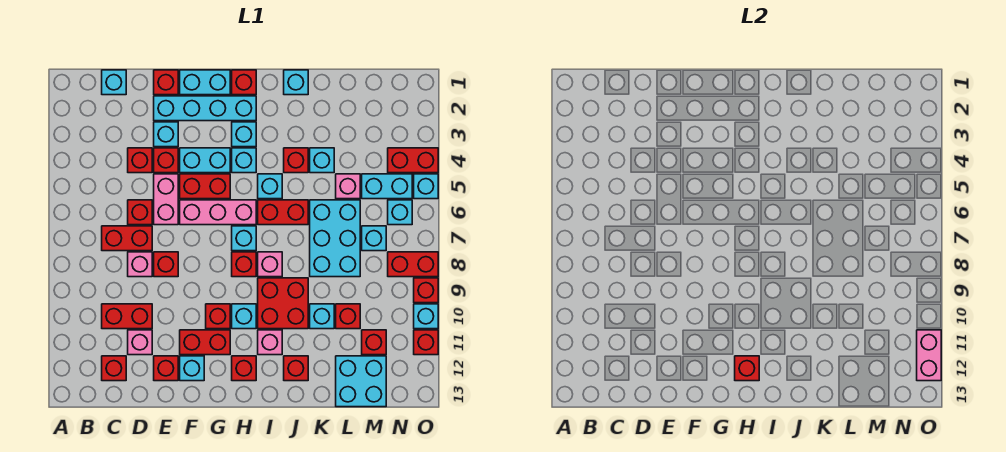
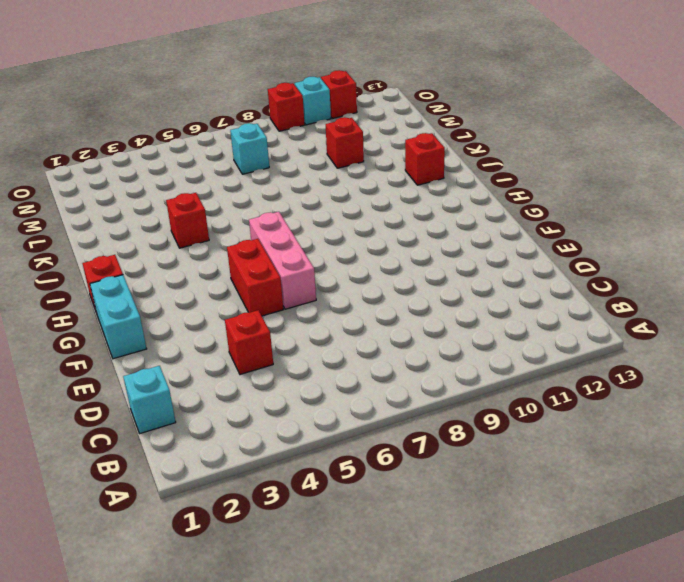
none -> red brick C7:D7 level 1
none -> red brick C10:D10 level 1
none -> red brick C12 level 1
none -> red brick D6 level 1

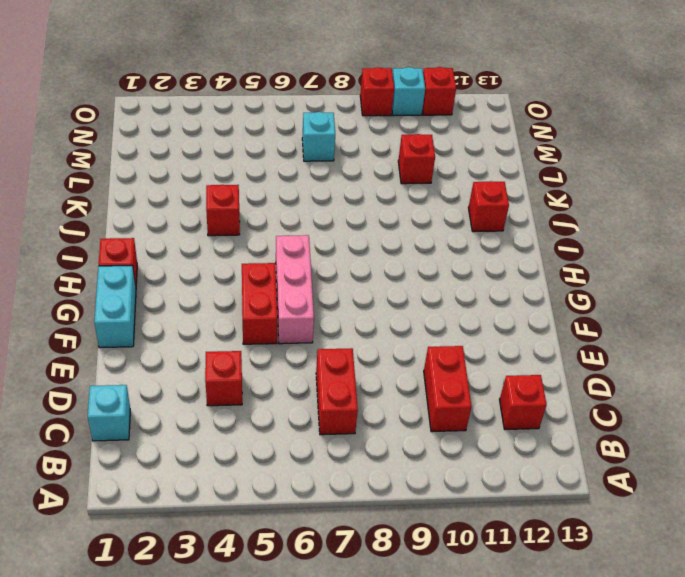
none -> red brick D6 level 1
none -> pink brick D8 level 1
none -> pink brick D11 level 1
none -> red brick E1 level 1

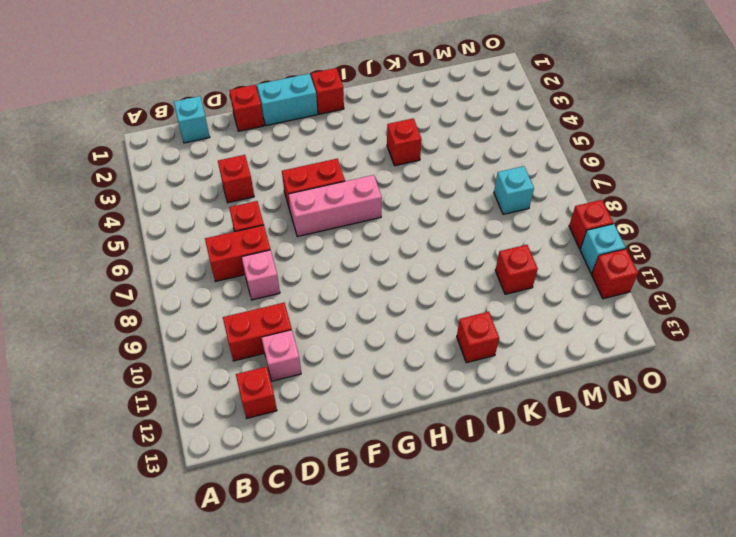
none -> cyan brick E2:H2 level 1
none -> cyan brick E3 level 1
none -> red brick E4 level 1
none -> pink brick E5:E6 level 1

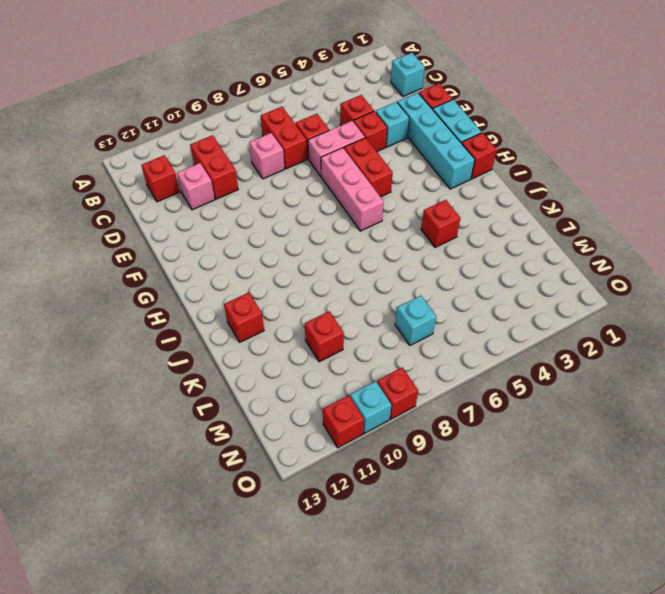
none -> red brick E8 level 1
none -> red brick E12 level 1
none -> cyan brick F4:G4 level 1
none -> red brick F11:G11 level 1

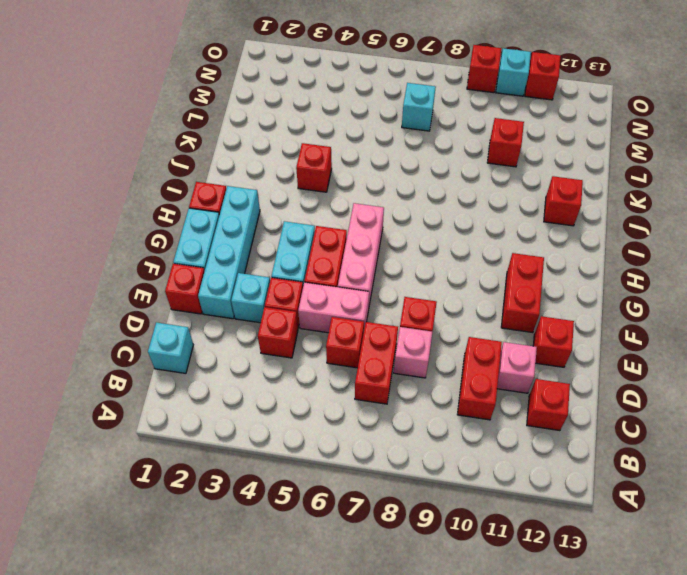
none -> cyan brick F12 level 1
none -> red brick G10 level 1
none -> cyan brick H3 level 1
none -> cyan brick H4 level 1

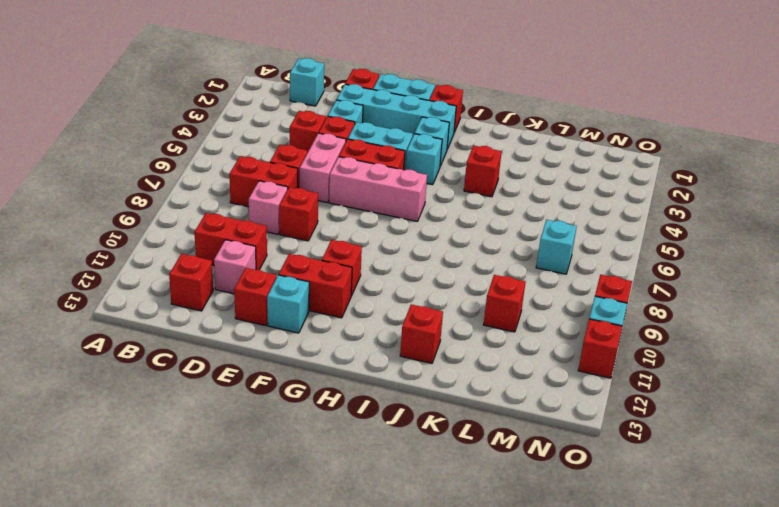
none -> cyan brick H7 level 1
none -> red brick H8 level 1
none -> cyan brick H10 level 1
none -> red brick H12 level 1

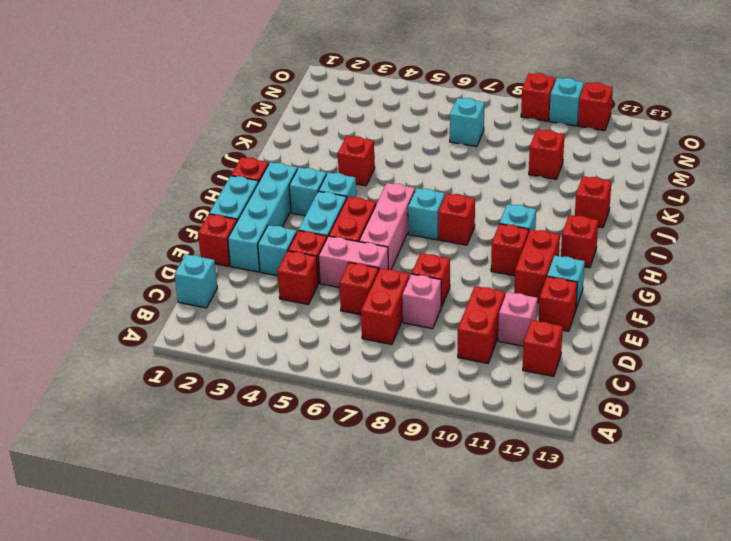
none -> cyan brick I5 level 1
none -> red brick I6:J6 level 1
none -> pink brick I8 level 1
none -> red brick I9:J10 level 1

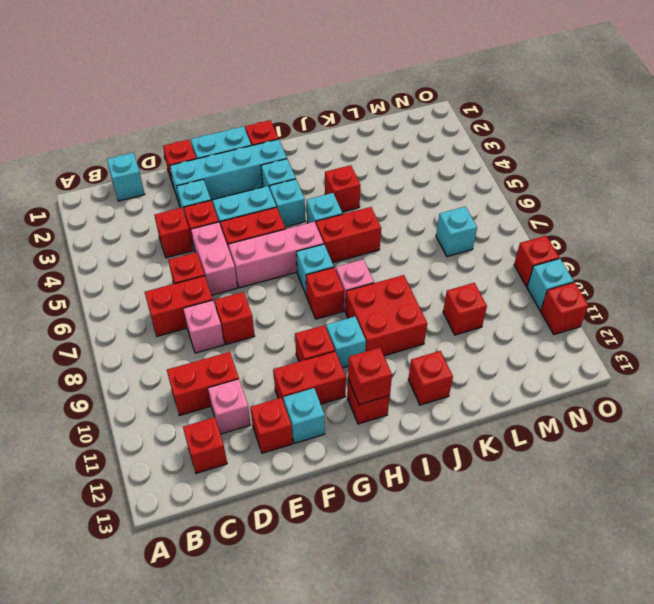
none -> pink brick I11 level 1
none -> cyan brick J1 level 1
none -> cyan brick K4 level 1
none -> cyan brick K6:L8 level 1

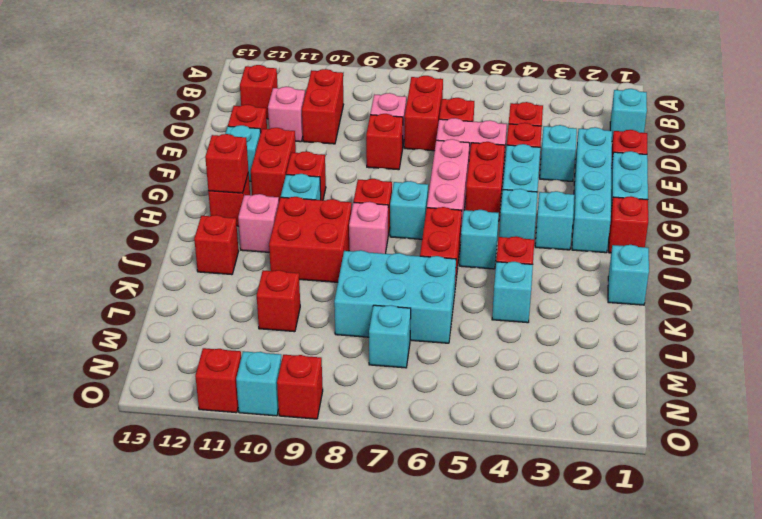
none -> cyan brick K10 level 1
none -> pink brick L5 level 1
none -> cyan brick L12:M13 level 1
none -> cyan brick M5:N5 level 1

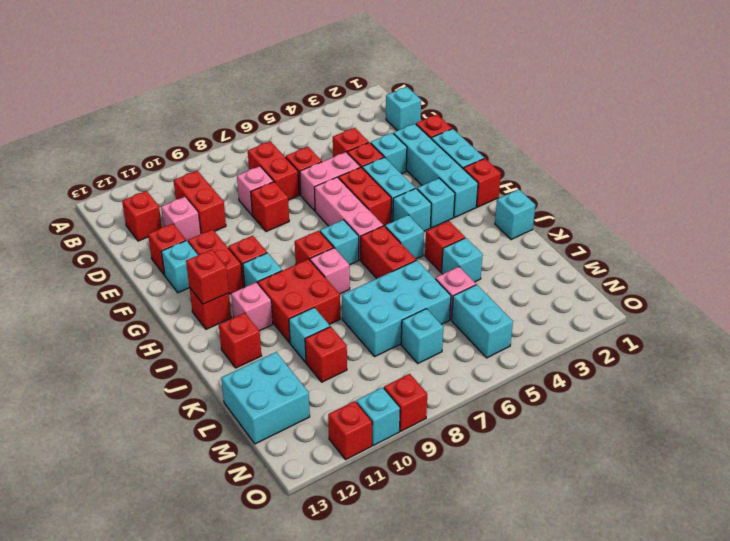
none -> red brick M11 level 1
none -> red brick N4:O4 level 1
none -> cyan brick N6 level 1
none -> red brick N8:O8 level 1

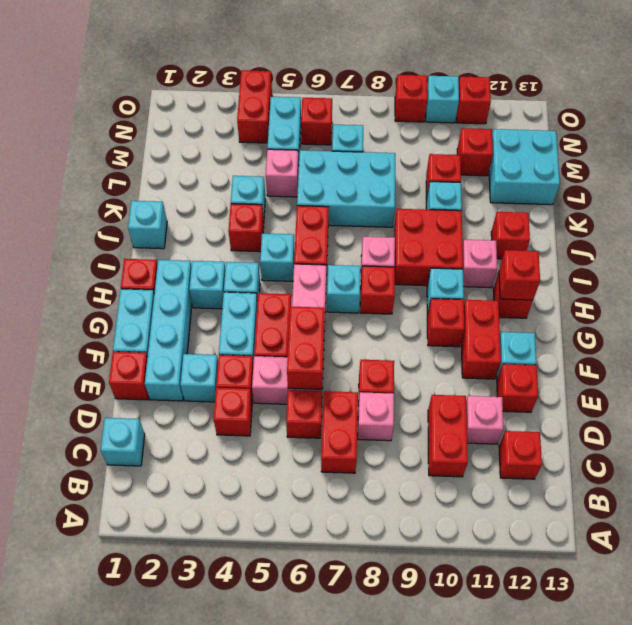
red brick E6:F6 level 2 -> red brick N8:O8 level 1
red brick N6 level 1 -> cyan brick N6 level 1
none -> cyan brick O5 level 1
none -> pink brick O11:O12 level 2

